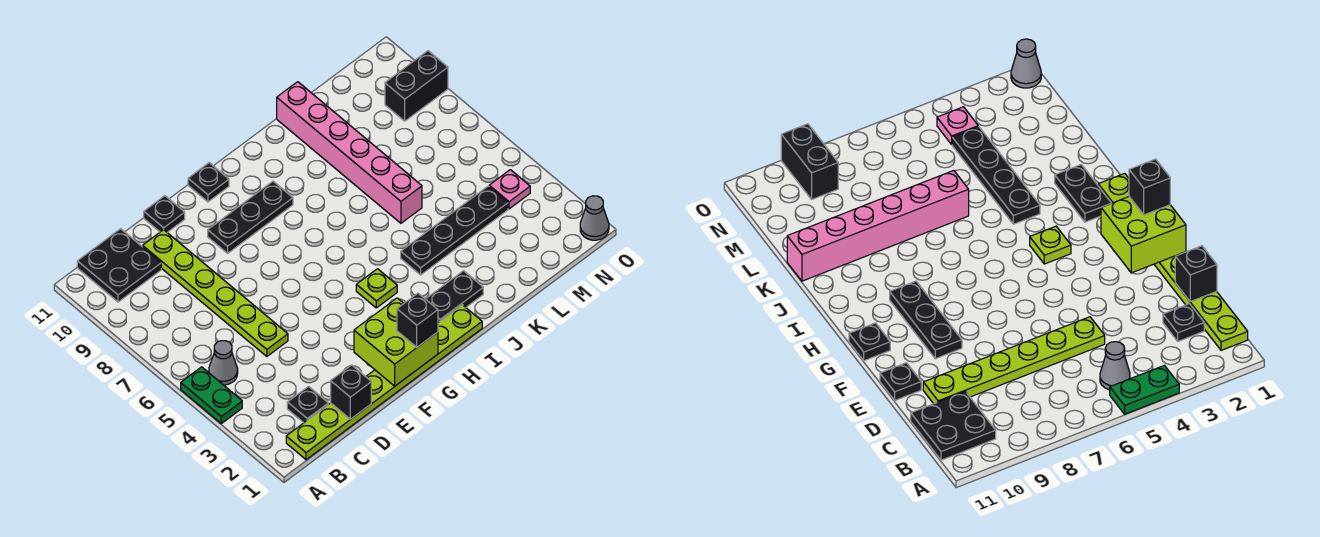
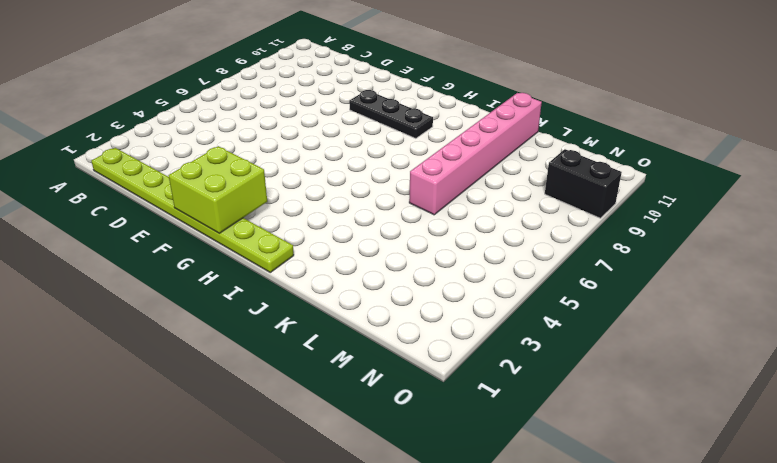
none -> green plate A4:A5 level 1
none -> grey cone B5 level 1
none -> black plate B10:C11 level 1

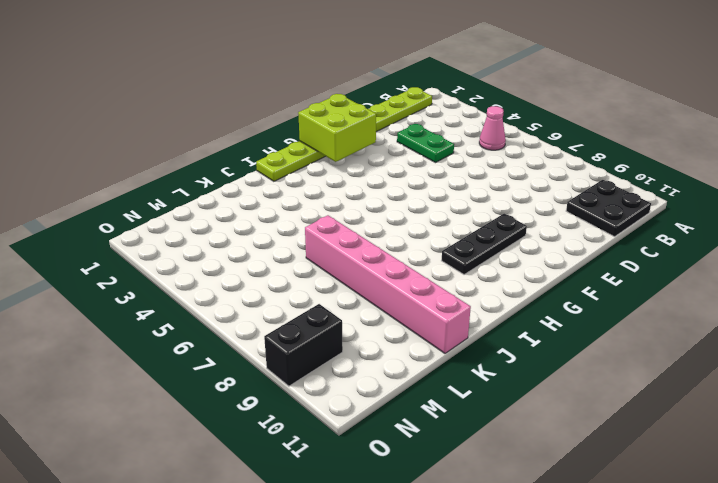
pink cone B5 level 1 -> grey cone B5 level 1
green plate D3:D4 level 1 -> green plate A4:A5 level 1
none -> black plate C2 level 1
none -> lime plate D5:D10 level 1
none -> black plate E11 level 1

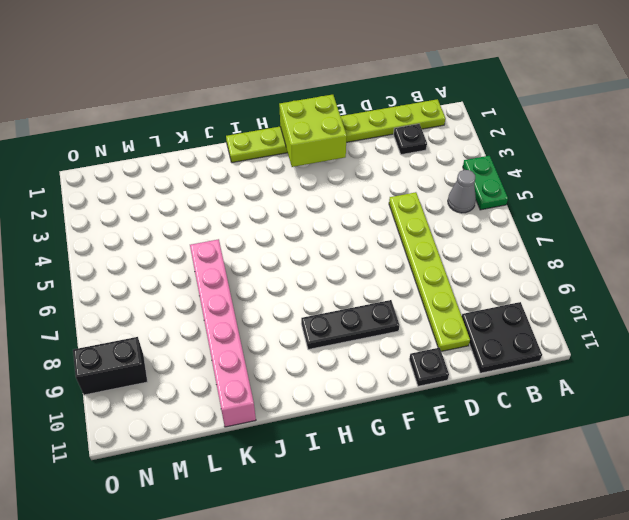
none -> black plate G11 level 1
none -> lime plate H4 level 1
none -> black plate I2:J2 level 1

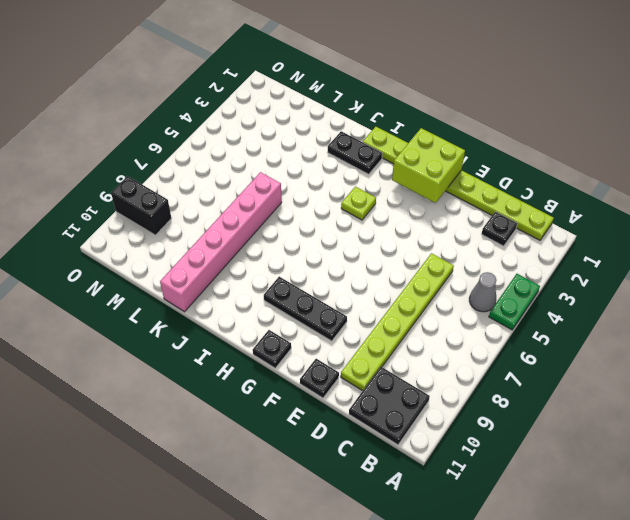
none -> black plate J4:M4 level 1
none -> pink plate N4 level 1
none -> grey cone O1 level 1

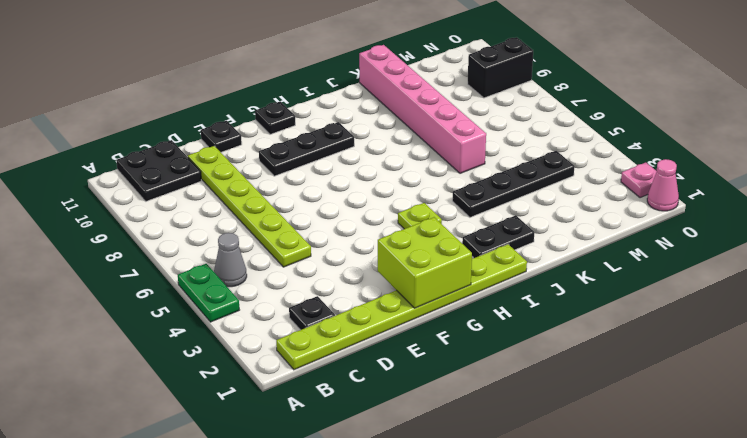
pink cone O1 level 1 -> grey cone O1 level 1
pink plate O2 level 1 -> pink plate N4 level 1
none -> black brick D1 level 2
none -> black brick G1 level 3

